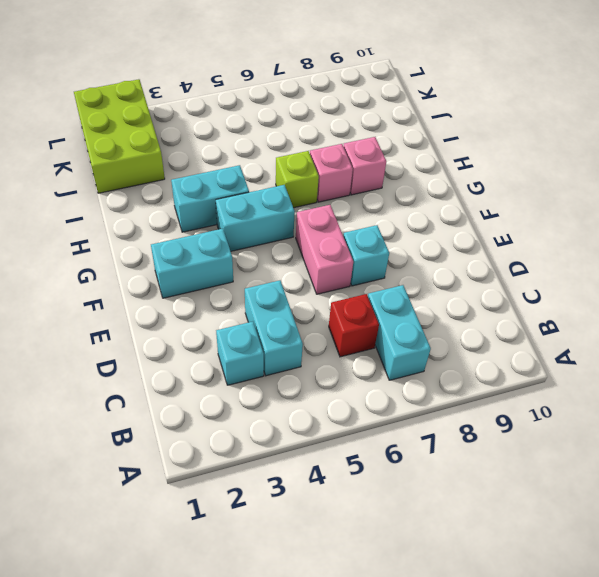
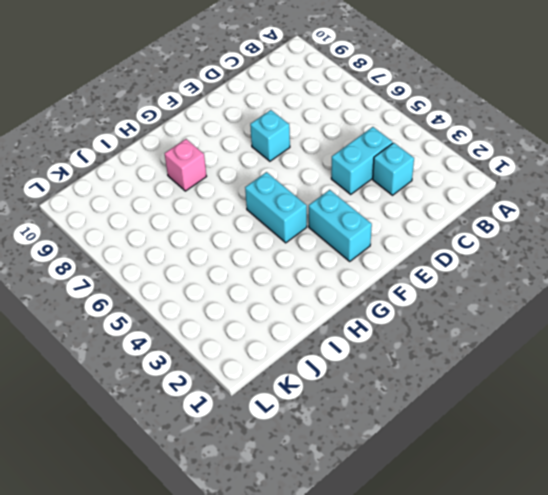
none -> cyan brick B7:C7 level 1
none -> red brick C6 level 1
none -> pink brick E6:F6 level 1

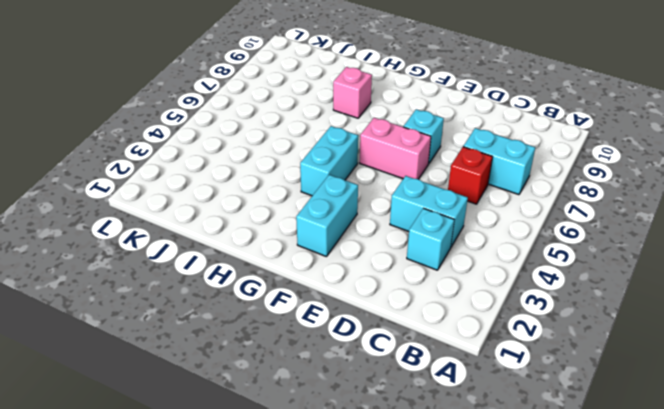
none -> cyan brick H3:H4 level 1
none -> lime brick H6 level 1
none -> pink brick H7 level 1

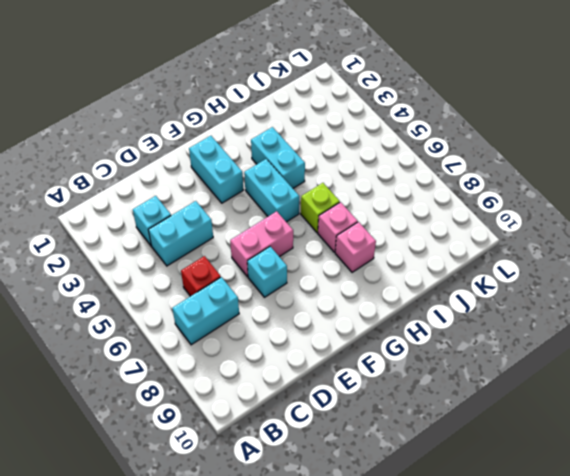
none -> lime brick J1:L2 level 1

